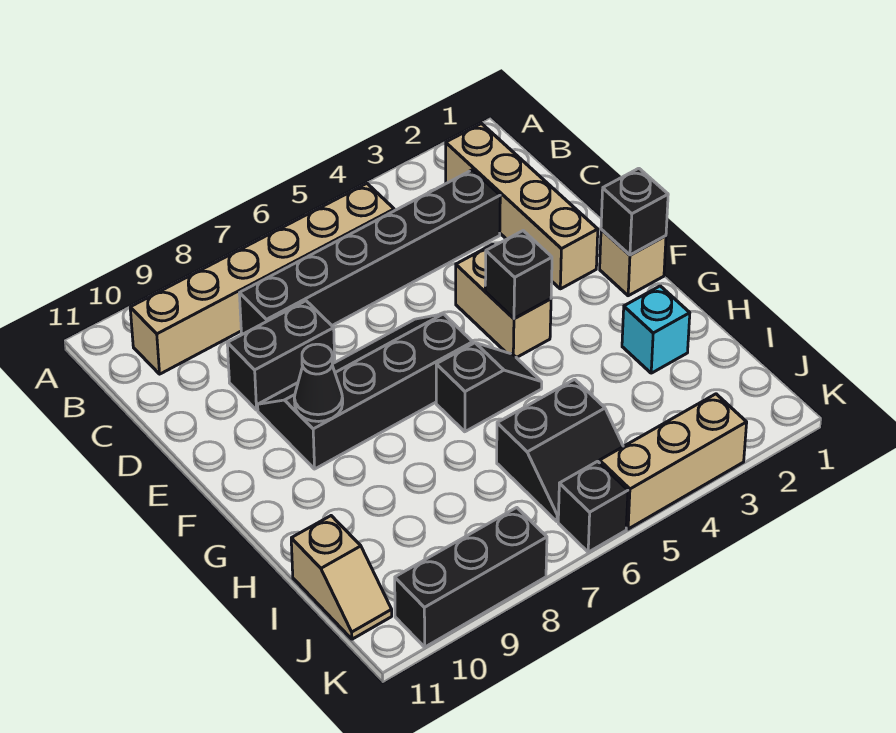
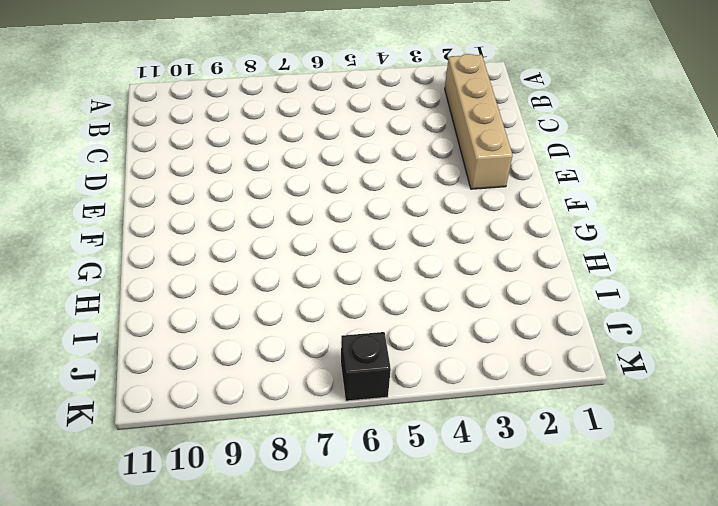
none -> tan brick B5:B10 level 1
none -> black brick C3:C8 level 1
none -> black brick D8:D9 level 1

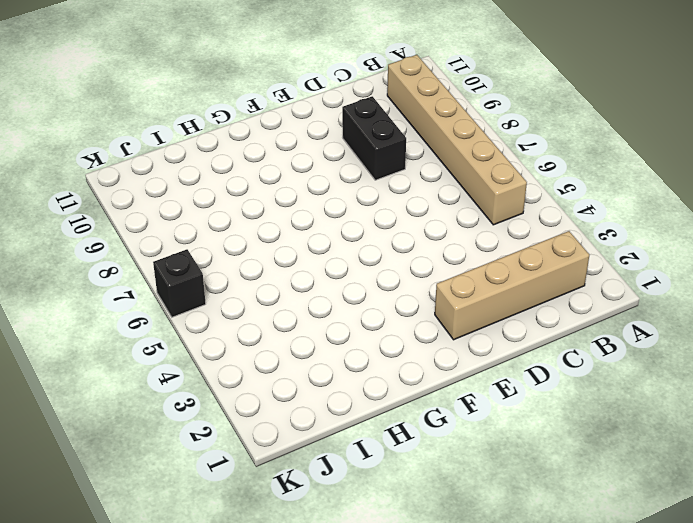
none -> black brick C3:C8 level 1
none -> tan brick E4:F4 level 1
none -> black slope E6:F9 level 1 top F

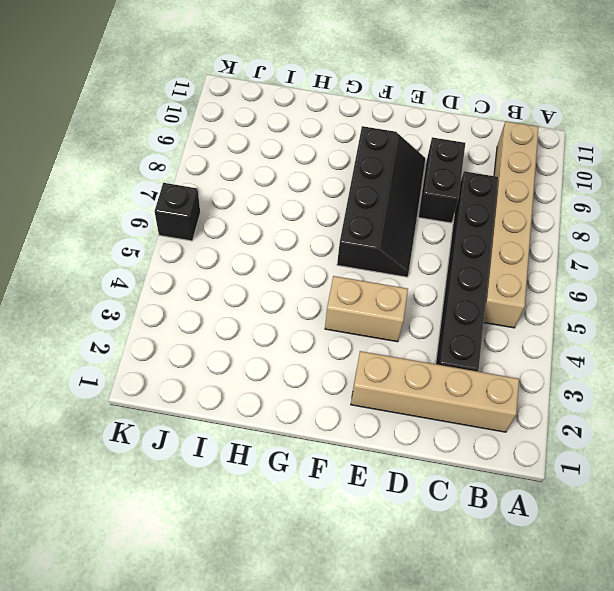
none -> tan brick F1 level 1
none -> black slope G5:G6 level 1 top 6
none -> cyan brick H2 level 1

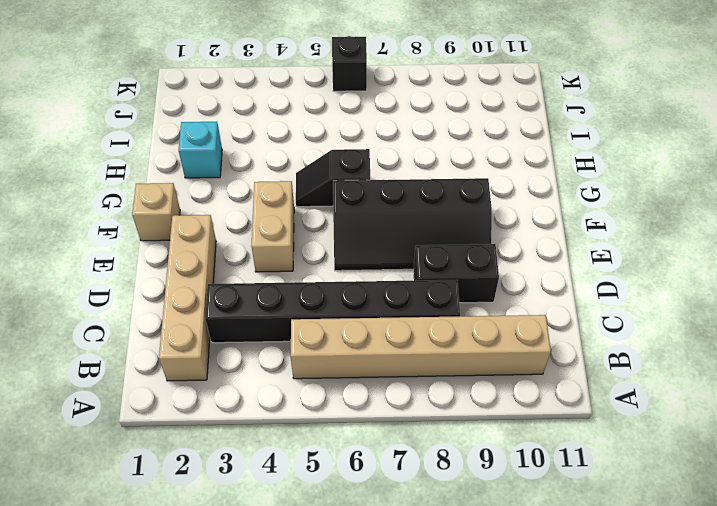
none -> black slope I5:J6 level 1 top I
none -> tan slope I11:J11 level 1 top I
none -> tan brick K3:K5 level 1

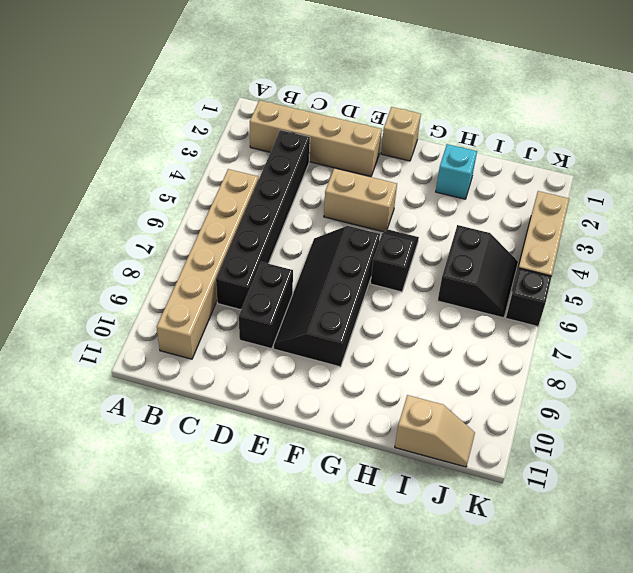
none -> black brick K8:K10 level 1
none -> black brick F1 level 2
none -> black brick F4 level 2

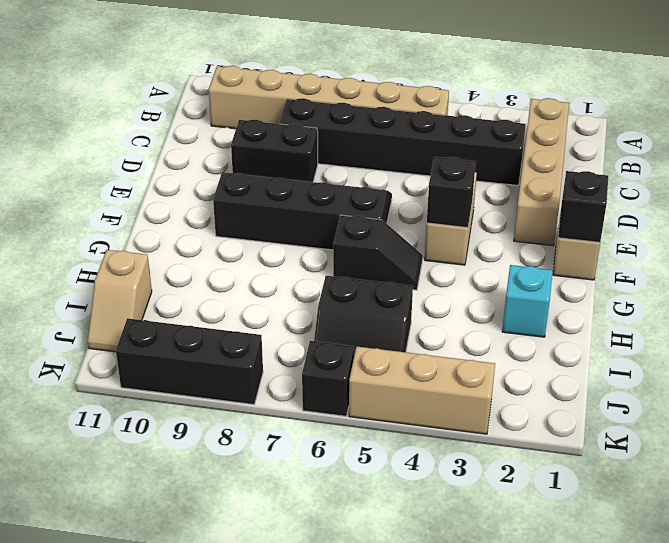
none -> black cone F9 level 2

